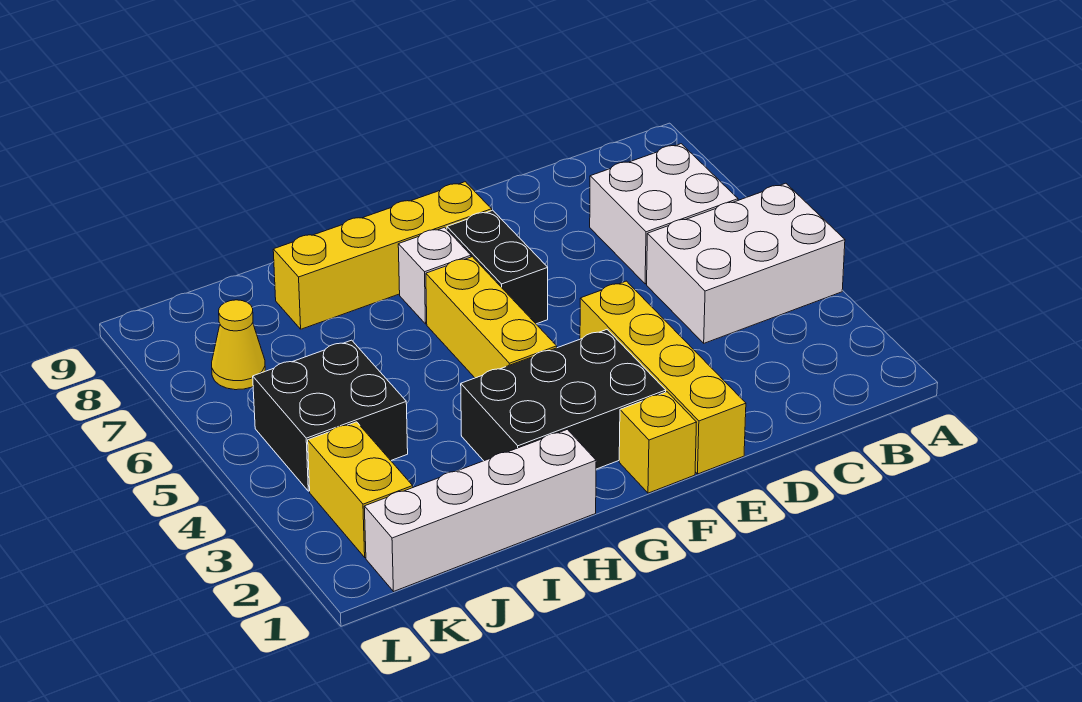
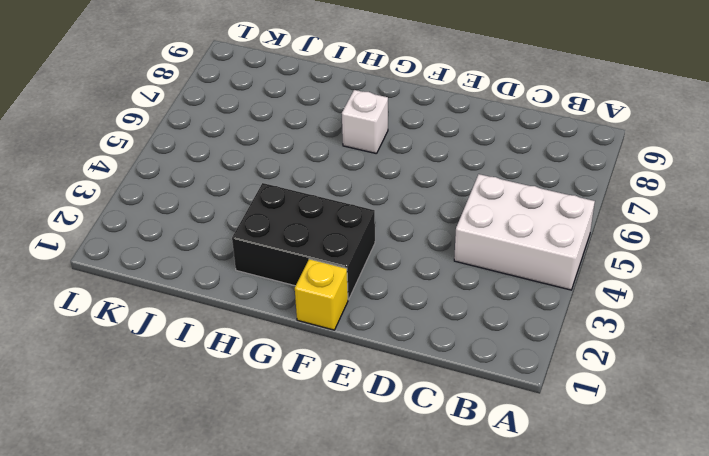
none -> white brick B6:C7 level 1
none -> yellow brick E1:E4 level 1
none -> black brick F6:F7 level 1

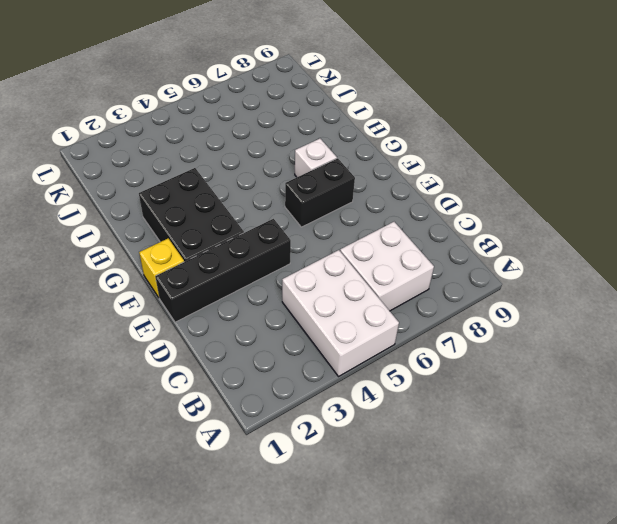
black brick E1:E4 level 1 -> yellow brick E1:E4 level 1
none -> yellow brick F8:I8 level 1
none -> yellow brick G4:G6 level 1
none -> white brick H1:K1 level 1

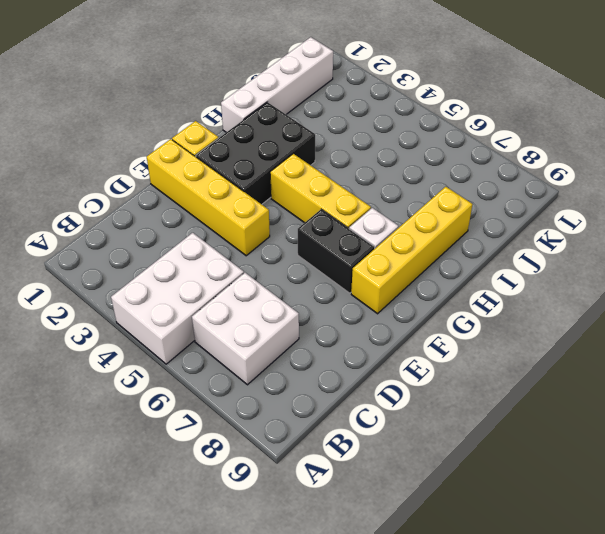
none -> black brick J4:K5 level 1
none -> yellow brick K2:K3 level 1
none -> yellow cone K7 level 1

